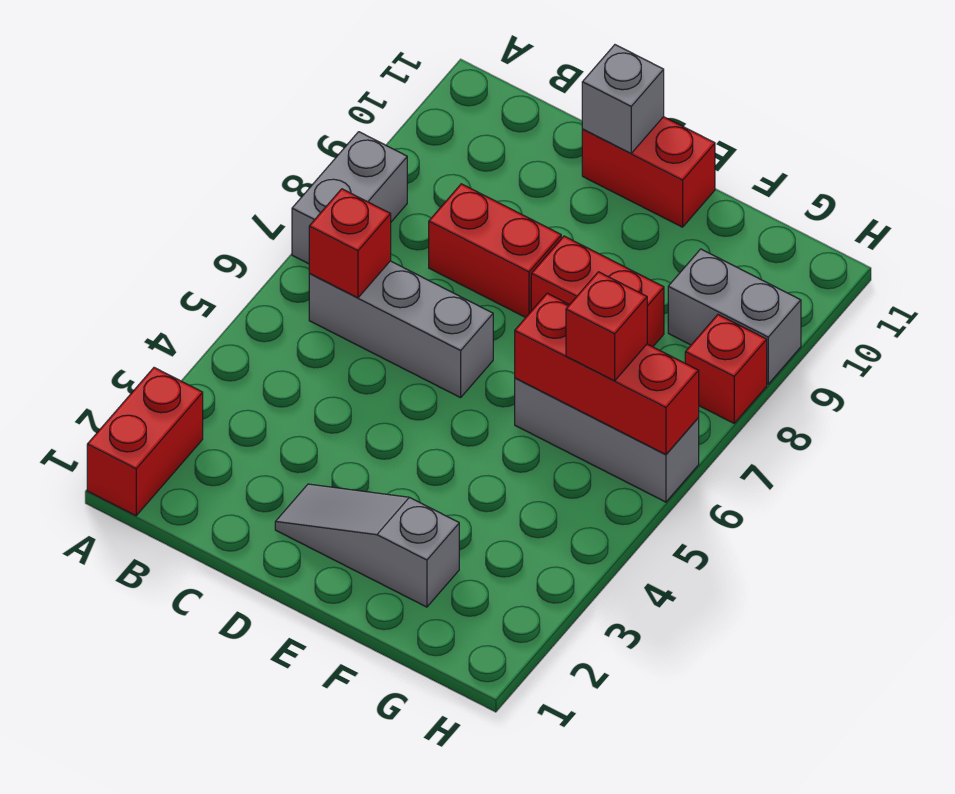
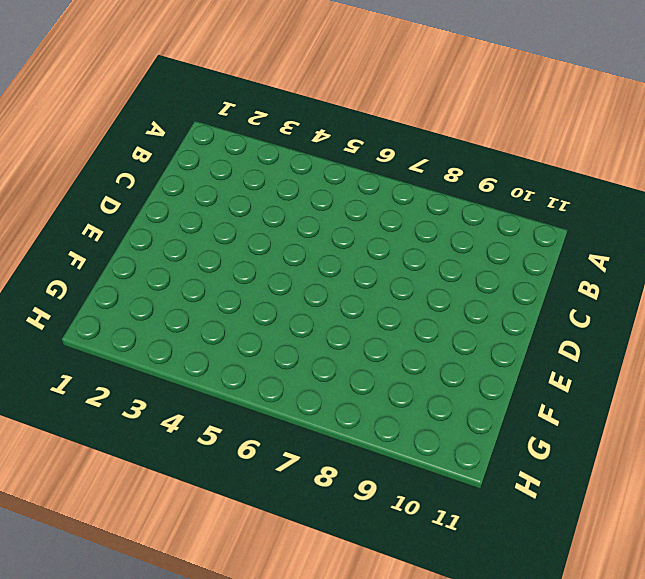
none -> red brick A1:A2 level 1
none -> grey brick A7:A8 level 1
none -> grey brick B6:D6 level 1

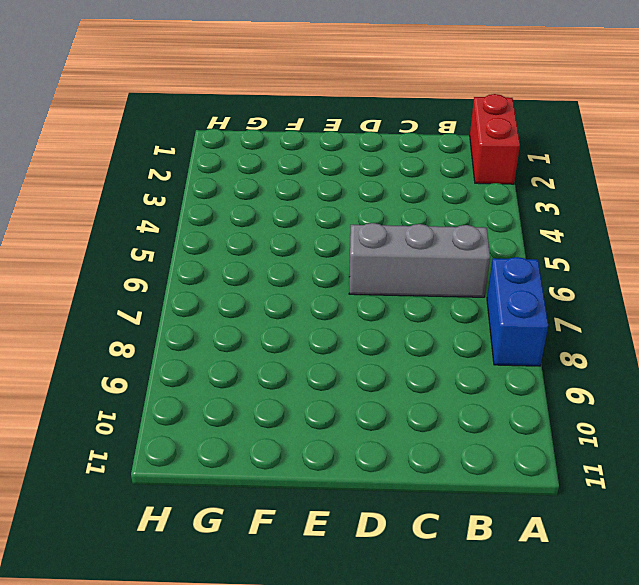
blue brick A7:A8 level 1 -> grey brick A7:A8 level 1
none -> red brick C8:D8 level 1
none -> grey slope D2:F2 level 1 top F
none -> red brick D11:E11 level 1

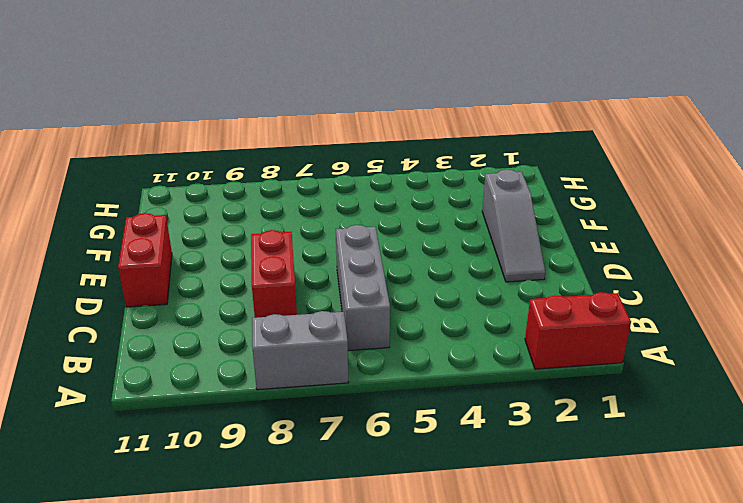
none -> red brick E8:F8 level 1
none -> grey brick F6:H6 level 1
none -> grey brick G9:H9 level 1

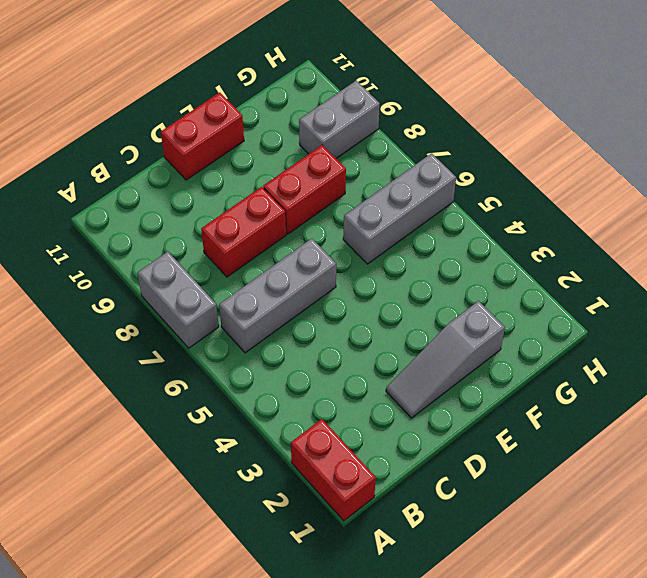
none -> red brick H8 level 1
none -> red brick B6 level 2
none -> grey brick D11 level 2

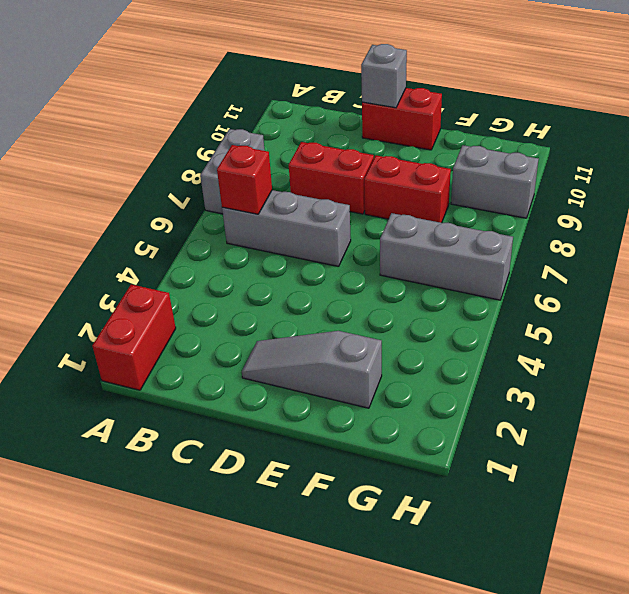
none -> red brick H8 level 1
none -> red brick F6:H6 level 2
none -> red brick G6 level 3

